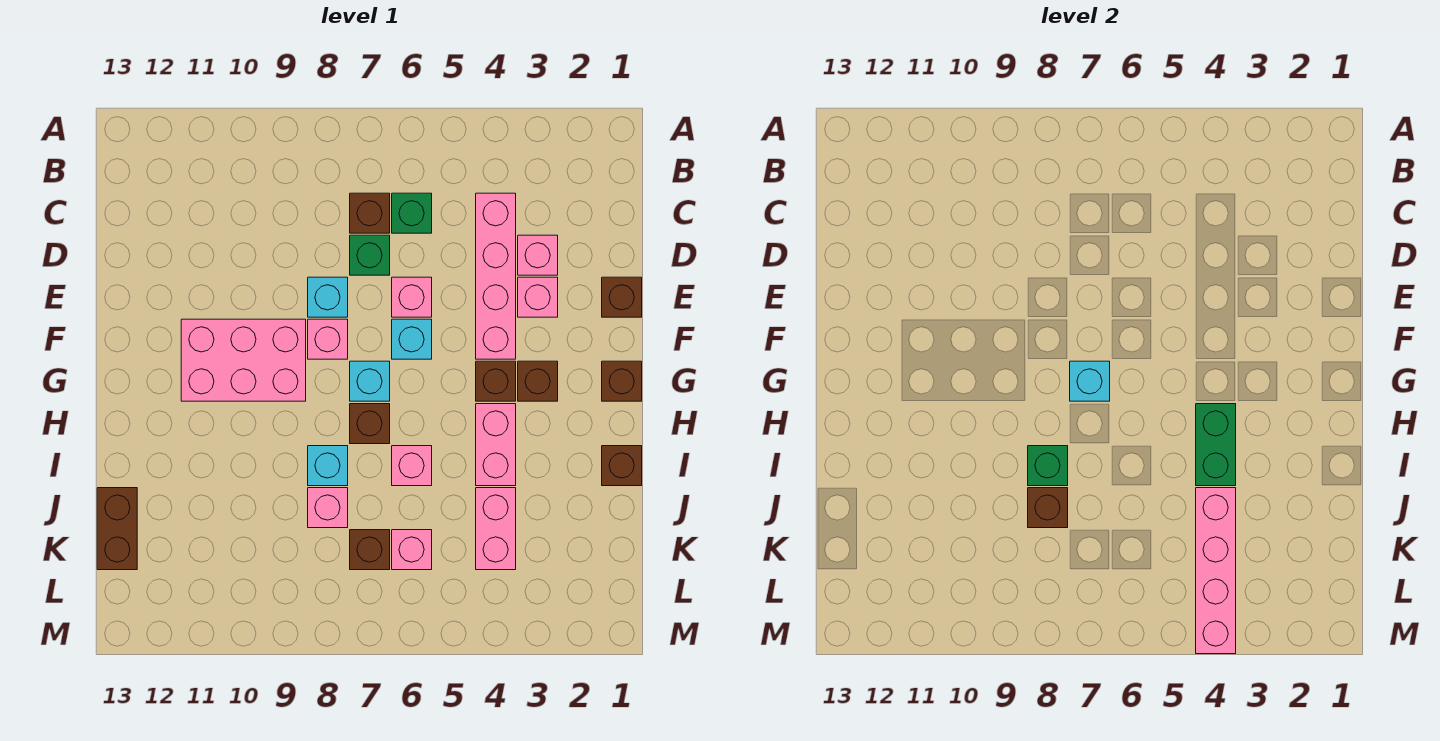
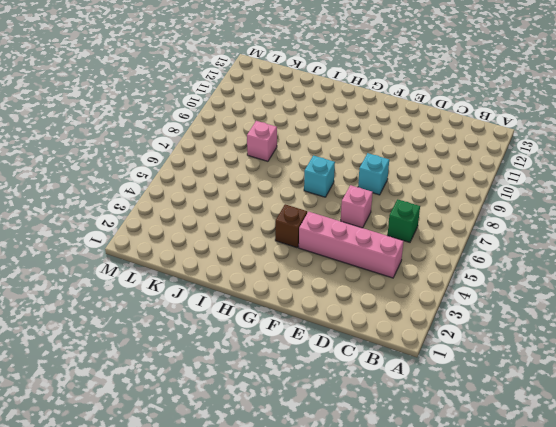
none -> brown brick C7 level 1
none -> pink brick D3 level 1
none -> green brick D7 level 1
none -> brown brick E1 level 1

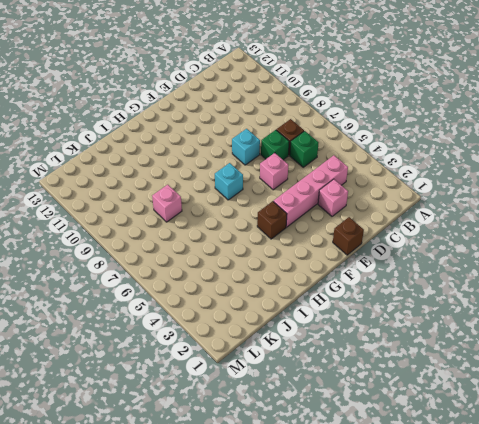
none -> pink brick E3 level 1
none -> cyan brick F6 level 1
none -> pink brick F8 level 1
none -> pink brick F9:G11 level 1

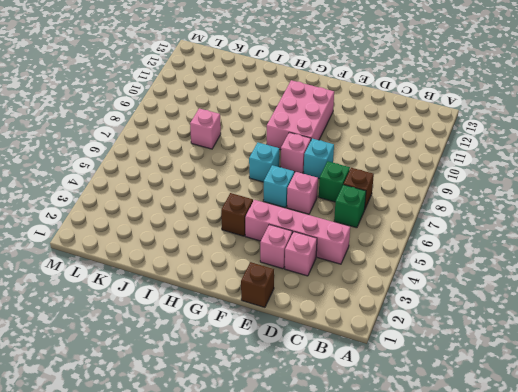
none -> brown brick G1 level 1
none -> brown brick G3 level 1
none -> pink brick H4:I4 level 1
none -> brown brick H7 level 1

